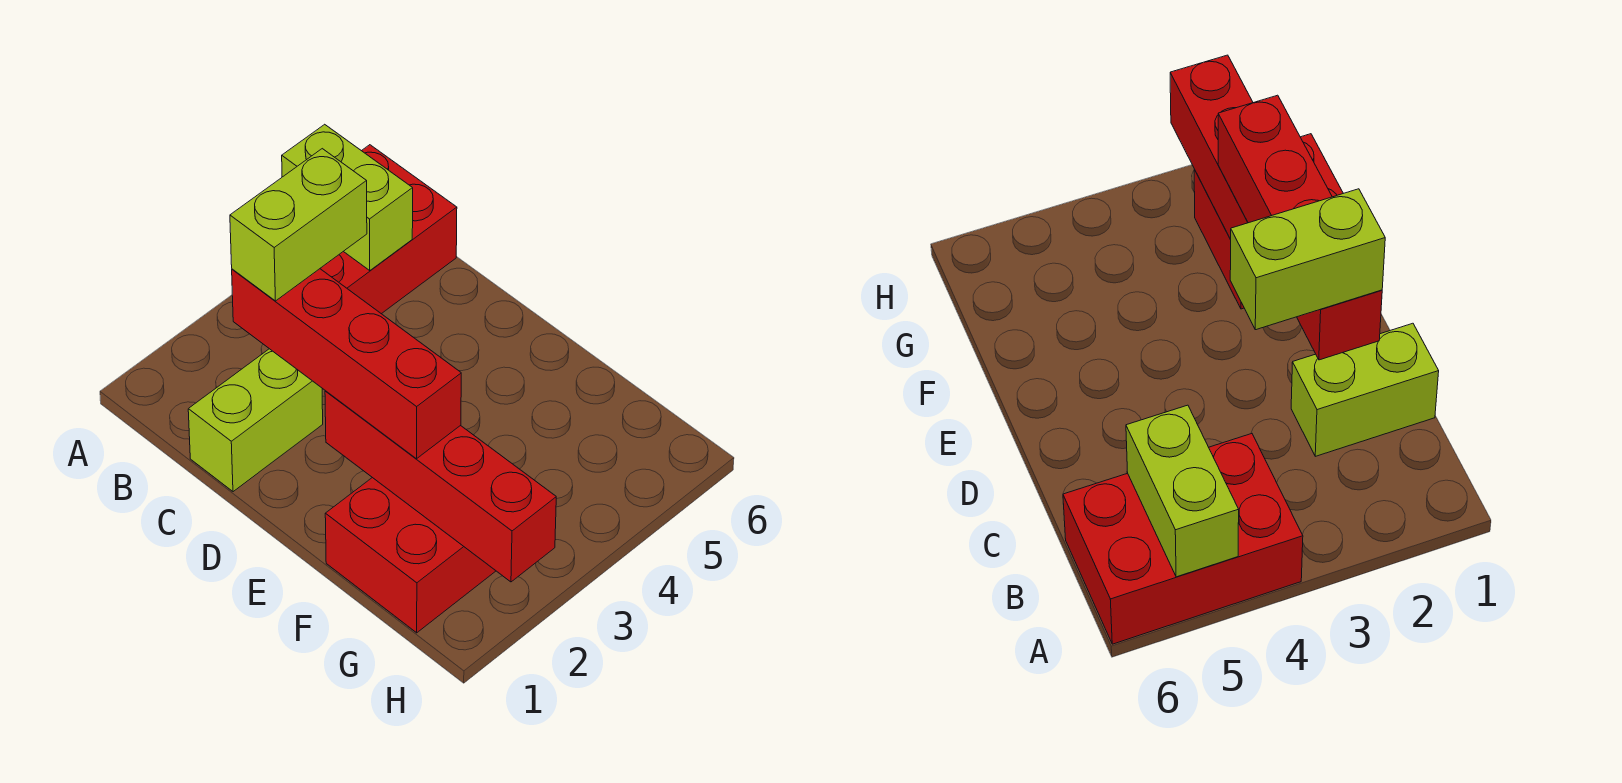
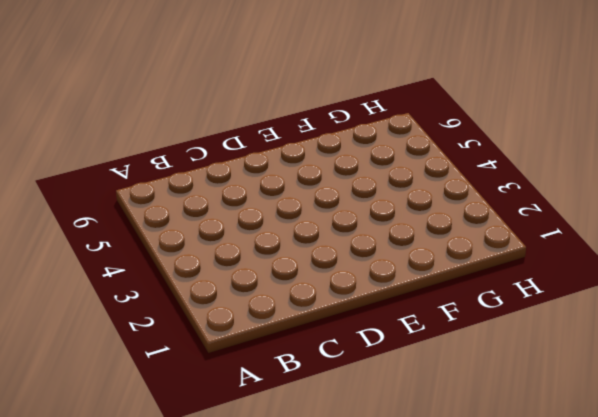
none -> red brick A4:B6 level 1
none -> lime brick C1:C2 level 1

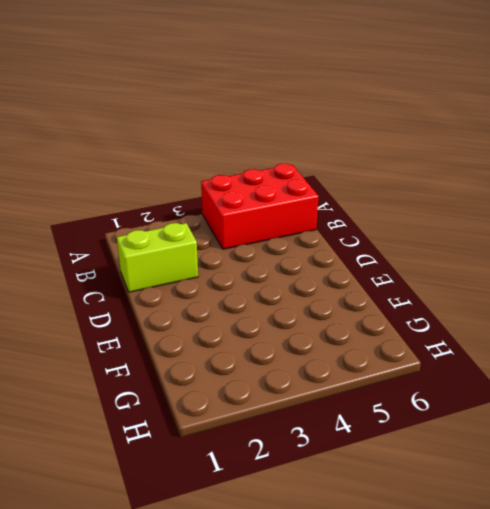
none -> red brick F1:G2 level 1
none -> lime brick A5:B5 level 2

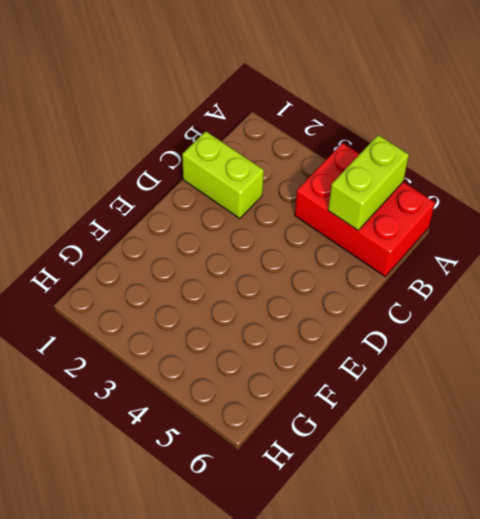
none -> red brick F1:G2 level 1
none -> red brick E2:H2 level 2

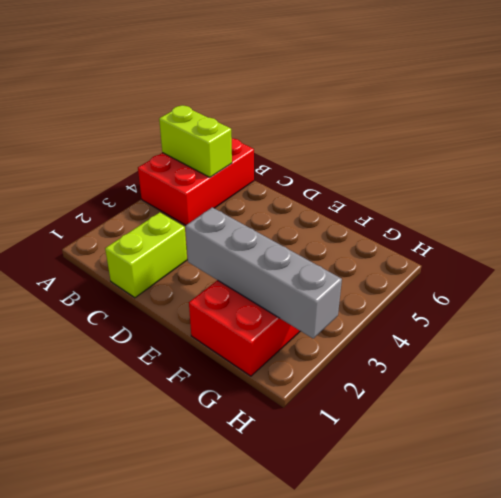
grey brick E2:H2 level 2 -> red brick E2:H2 level 2
none -> red brick C2:F2 level 3
none -> lime brick C2:C3 level 4

